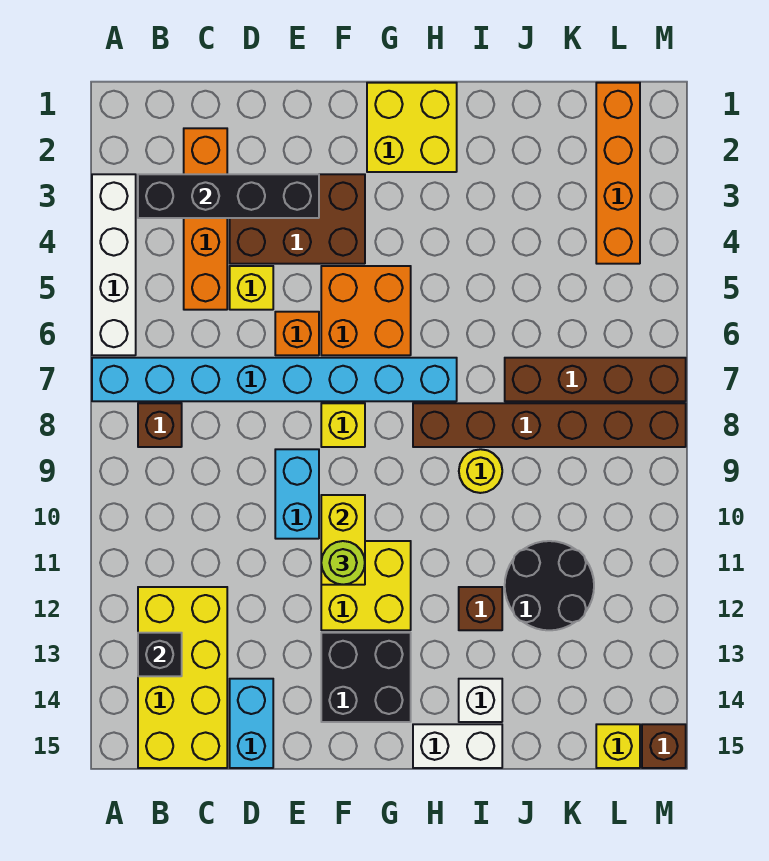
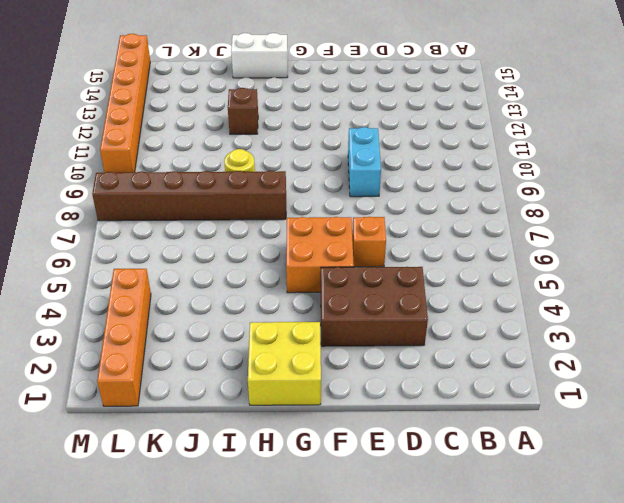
orange brick M10:M15 level 1 -> brown brick M15 level 1
none -> white brick A3:A6 level 1
none -> cyan brick A7:H7 level 1
none -> brown brick B8 level 1

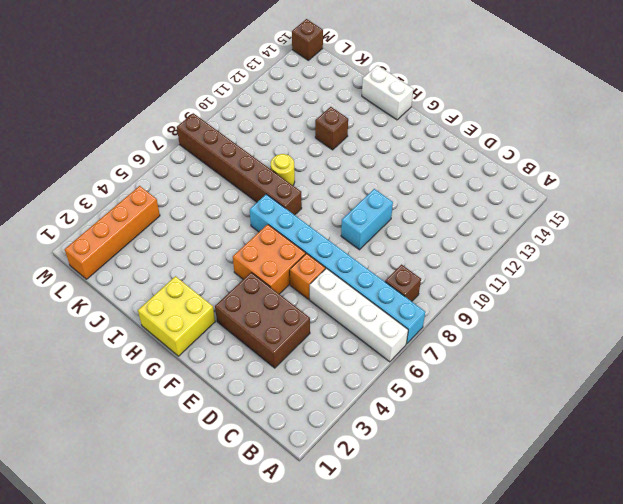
white brick A6:D6 level 1 -> white brick A3:A6 level 1
none -> yellow brick B12:C15 level 1
none -> orange brick C2:C5 level 1
none -> yellow brick D5 level 1

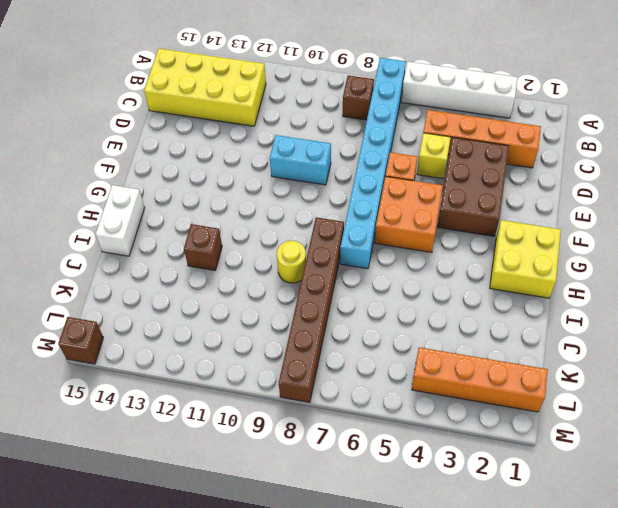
none -> cyan brick D14:D15 level 1
none -> yellow brick F8 level 1
none -> yellow brick F11:G12 level 1

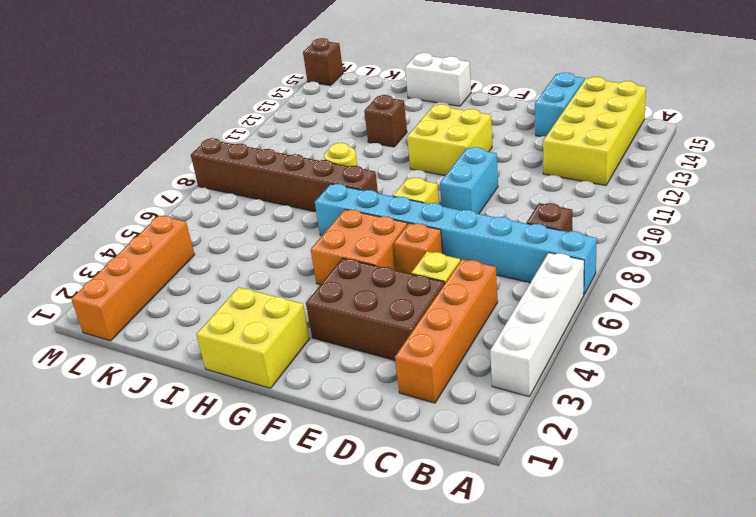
none -> black brick F13:G14 level 1
none -> white brick I14 level 1
none -> brown brick J7:M7 level 1

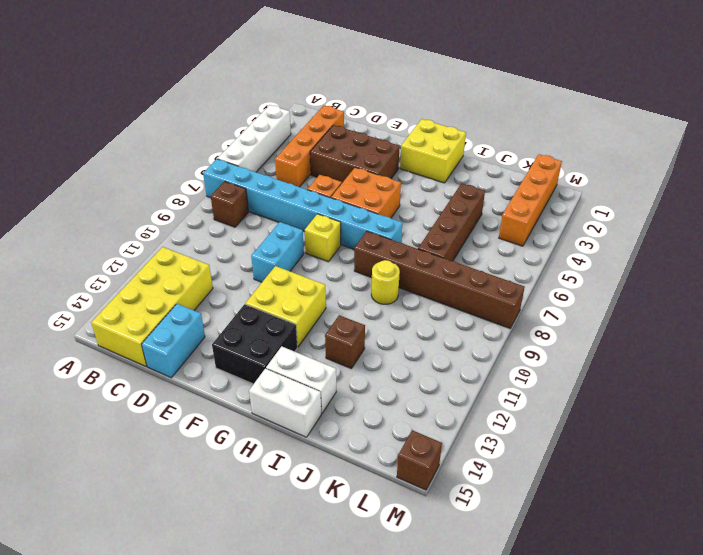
white brick H14:I14 level 1 -> white brick I14 level 1
brown brick J4:J7 level 1 -> brown brick J7:M7 level 1
none -> yellow brick D5 level 1
none -> black round brick J11:K12 level 1
none -> yellow brick L15 level 1

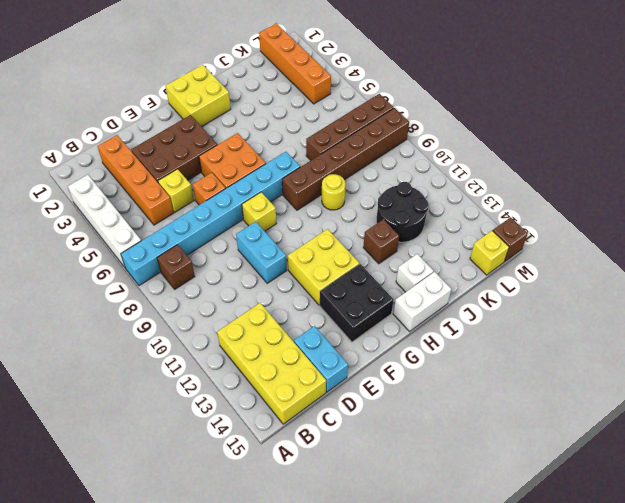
none -> black brick B3:E3 level 2
none -> black brick B13 level 2
none -> yellow brick F10:F11 level 2

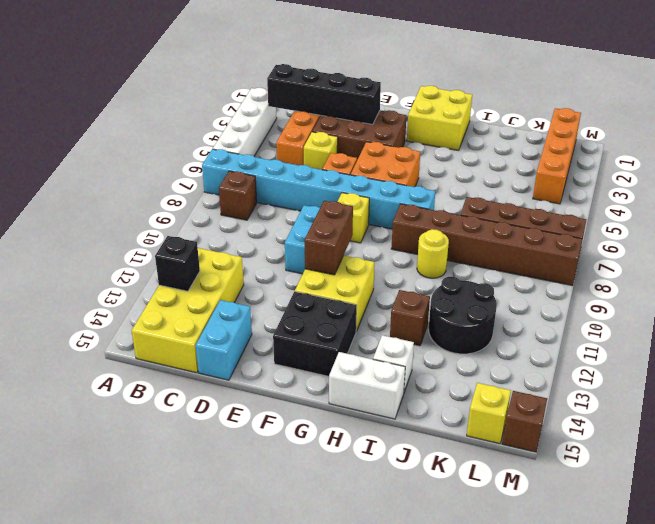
brown brick F10:F11 level 2 -> yellow brick F10:F11 level 2
none -> lime round brick F11 level 3

